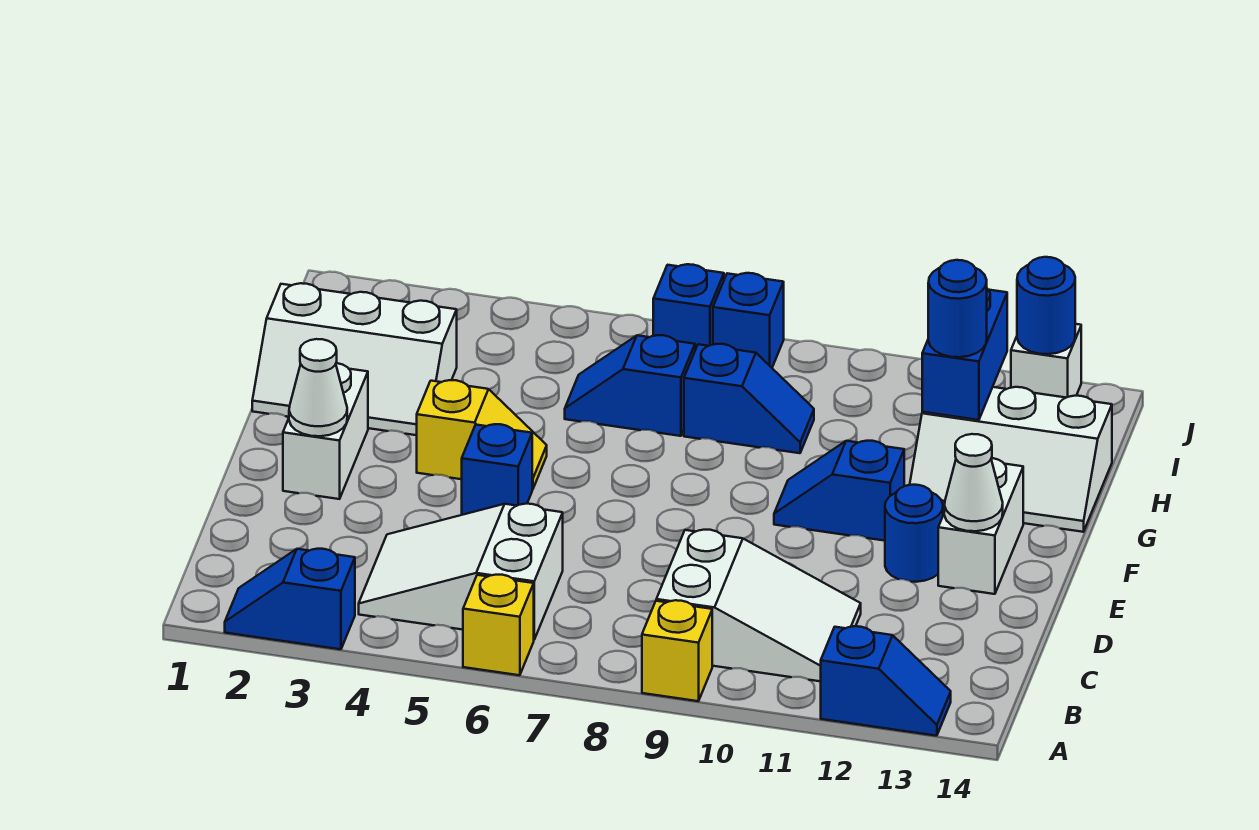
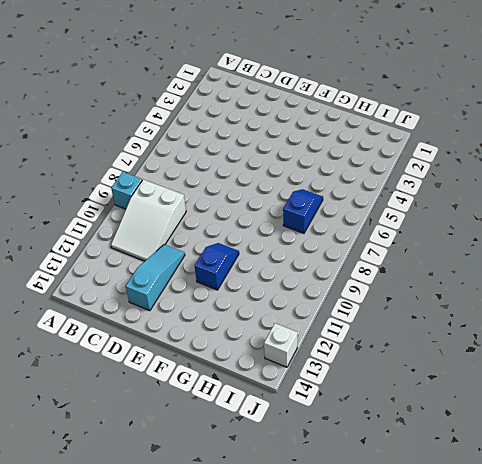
cyan brick A9 level 1 -> yellow brick A9 level 1
cyan slope D11:D13 level 1 top 13 -> none
none -> blue slope A2:A3 level 1 top 3
none -> yellow brick A6 level 1
none -> blue slope A12:A13 level 1 top 12

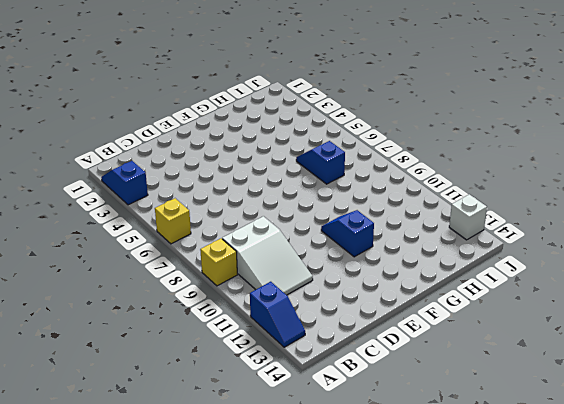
none -> white slope B4:C6 level 1 top 6
none -> white brick E2:F2 level 1
none -> blue brick E5 level 1

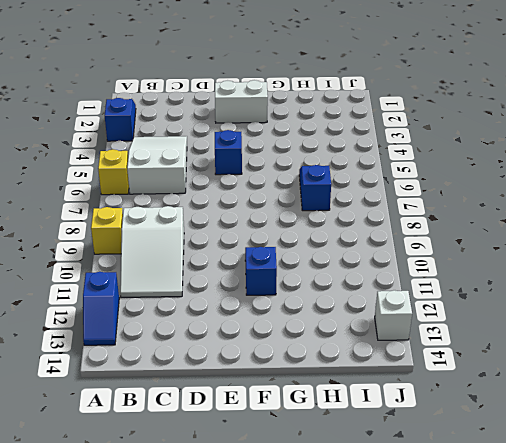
none -> blue round brick E12 level 1
none -> white brick E13:F13 level 1
none -> yellow slope F4:F5 level 1 top 4

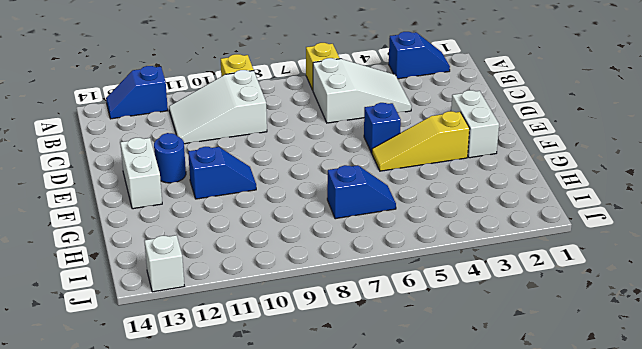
yellow slope F3:F5 level 1 top 3 -> yellow slope F4:F5 level 1 top 4
none -> white slope G1:H3 level 1 top H
none -> white slope G12:H14 level 1 top H
none -> blue slope H8:H9 level 1 top 8

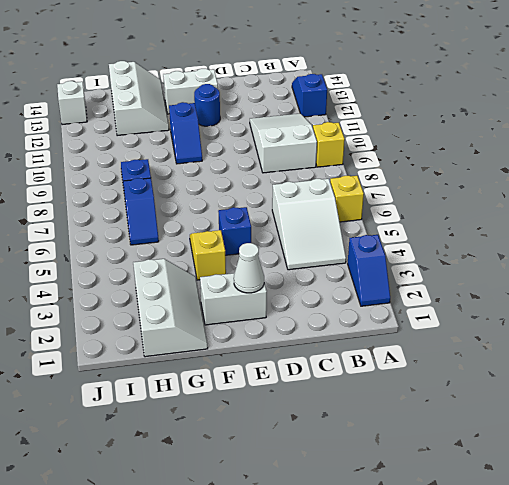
none -> blue brick J7 level 1
none -> blue brick J8 level 1
none -> white cone E13 level 2

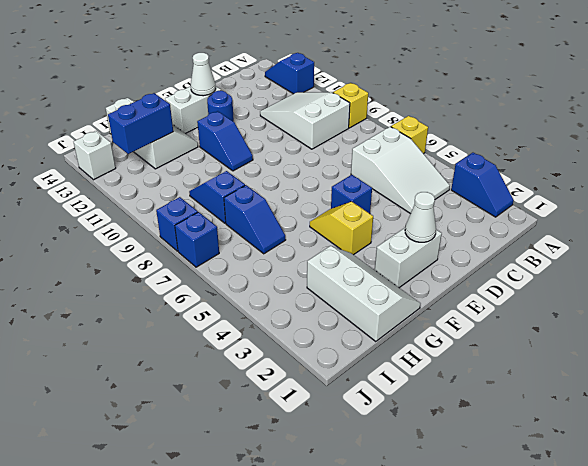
none -> blue round brick J13 level 2
none -> blue round brick H12 level 3

